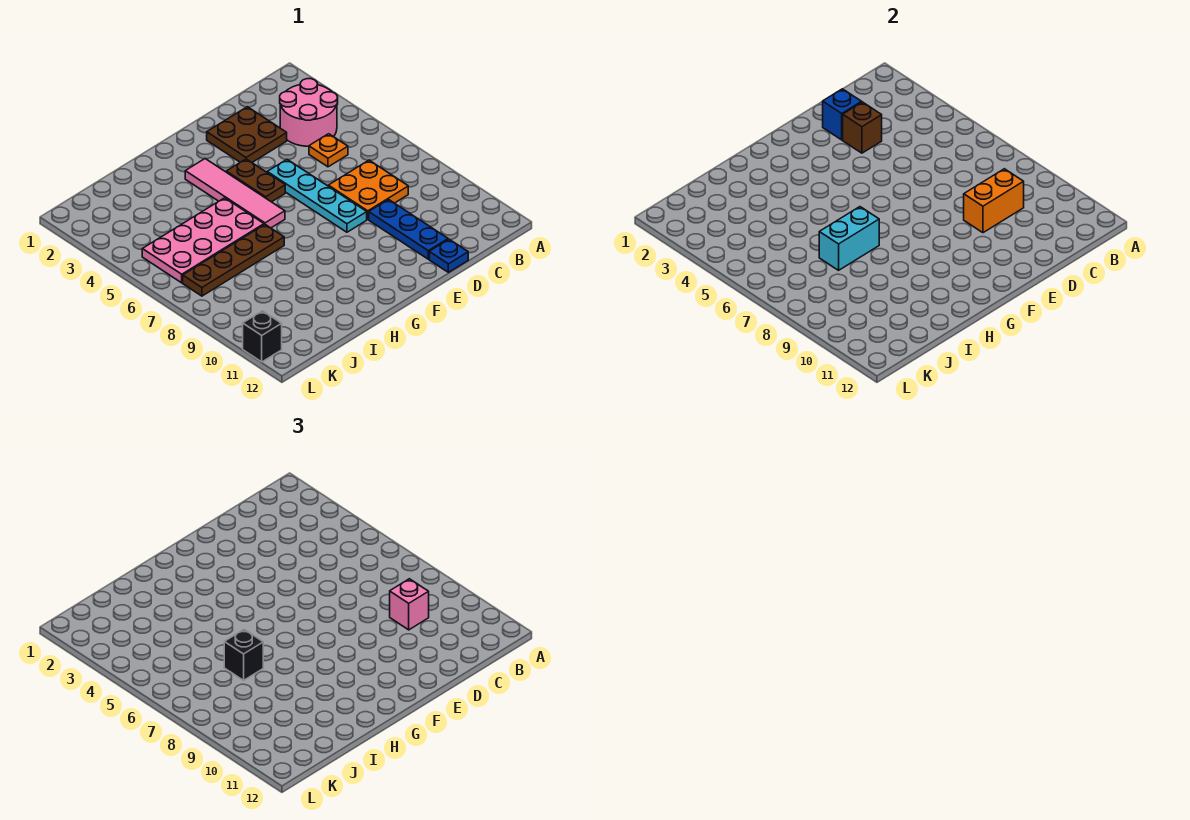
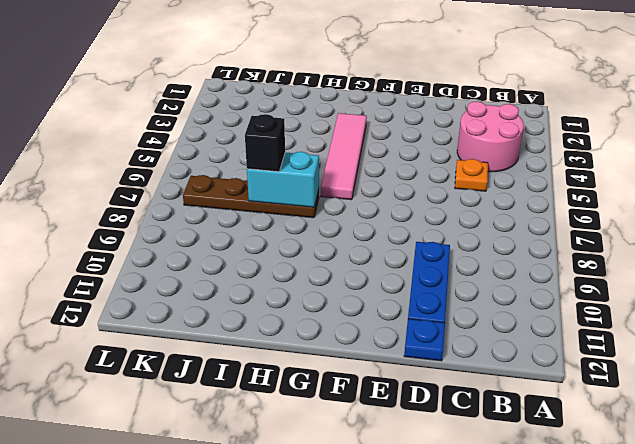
none -> orange plate C7:D8 level 1
none -> brown plate D2:E3 level 1
none -> cyan plate E5:E8 level 1

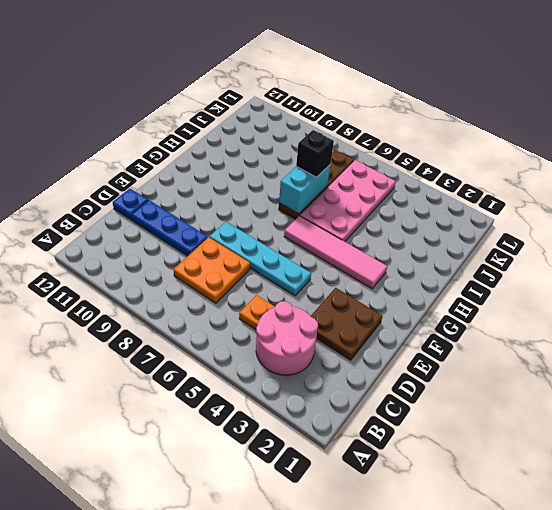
none -> brown plate F4:F5 level 1
none -> black brick L11 level 1
none -> orange brick C9:D9 level 2

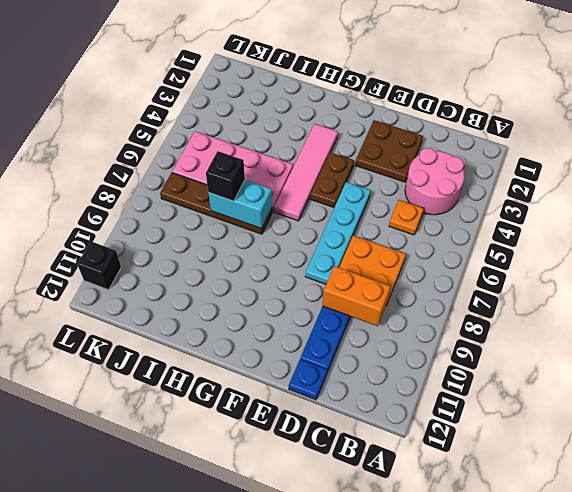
none -> blue brick D2 level 2
none -> brown brick D3 level 2
none -> pink brick C9 level 3

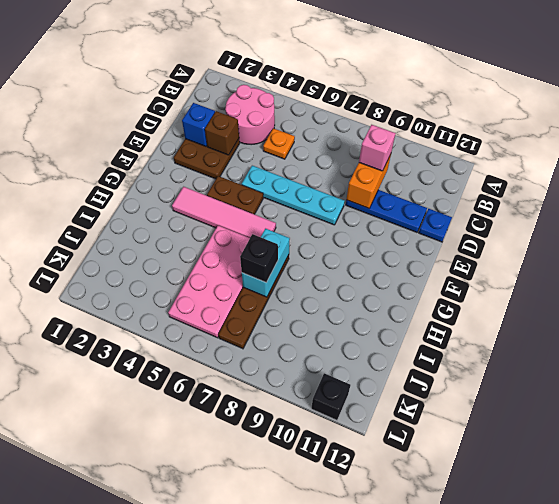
none -> orange plate C7:D8 level 1

